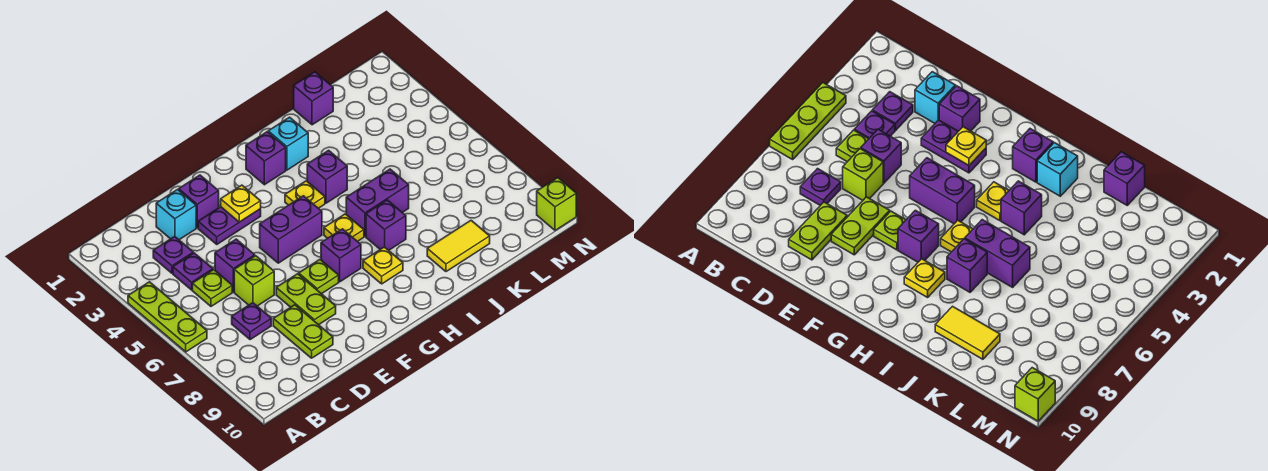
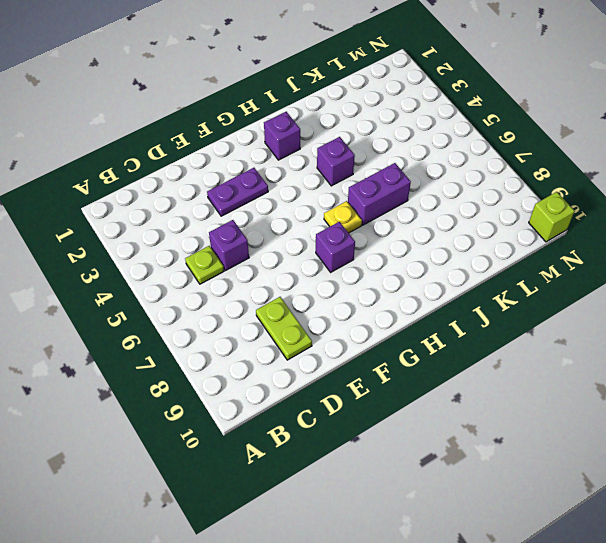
none -> lime plate A4:A6 level 1
none -> purple plate C3 level 1
none -> purple plate C4 level 1

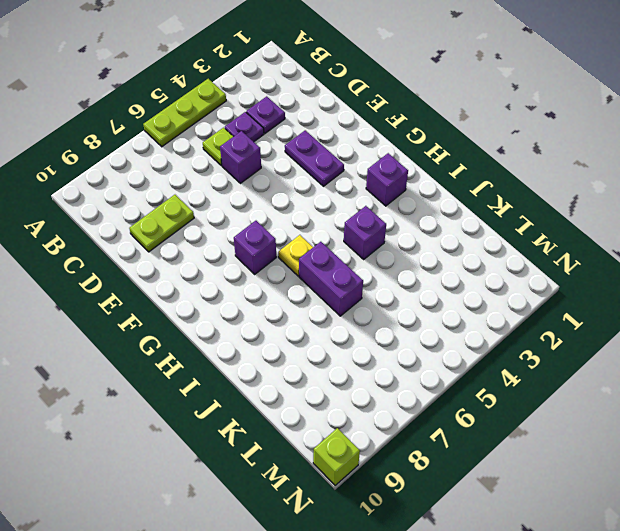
none -> purple plate C7 level 1
none -> cyan brick D2 level 1
none -> lime brick D6 level 1

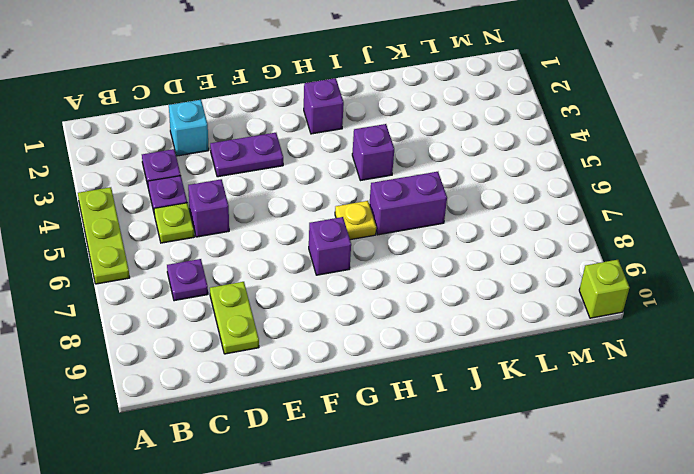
none -> lime brick D6 level 1
none -> purple brick E2 level 1
none -> lime plate E7:E8 level 1

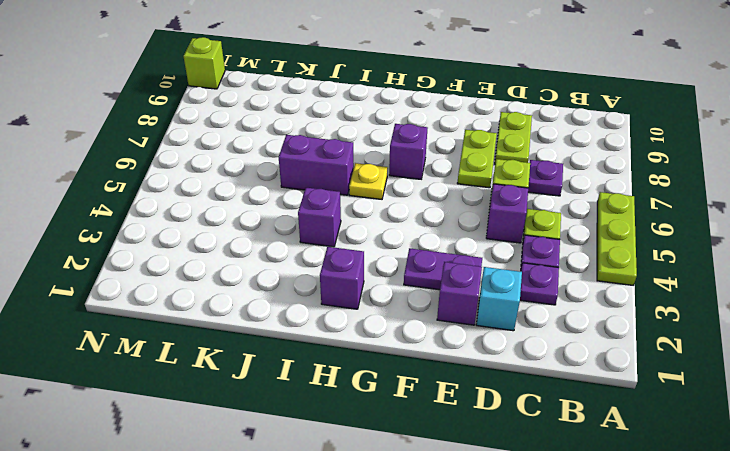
none -> purple brick F5:G5 level 1
none -> lime plate F7 level 1
none -> yellow plate H4 level 1

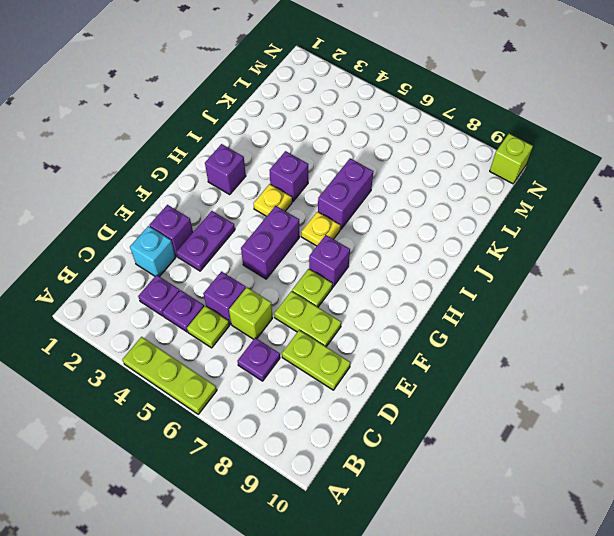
none -> yellow plate H8 level 1
none -> cyan brick I2 level 1
none -> purple brick I7 level 1

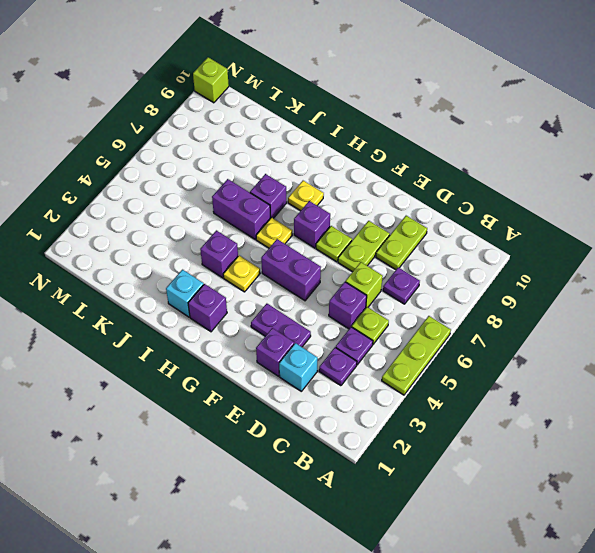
none -> yellow tile J9:K9 level 1
none -> purple brick K1 level 1
none -> yellow plate F3 level 2

